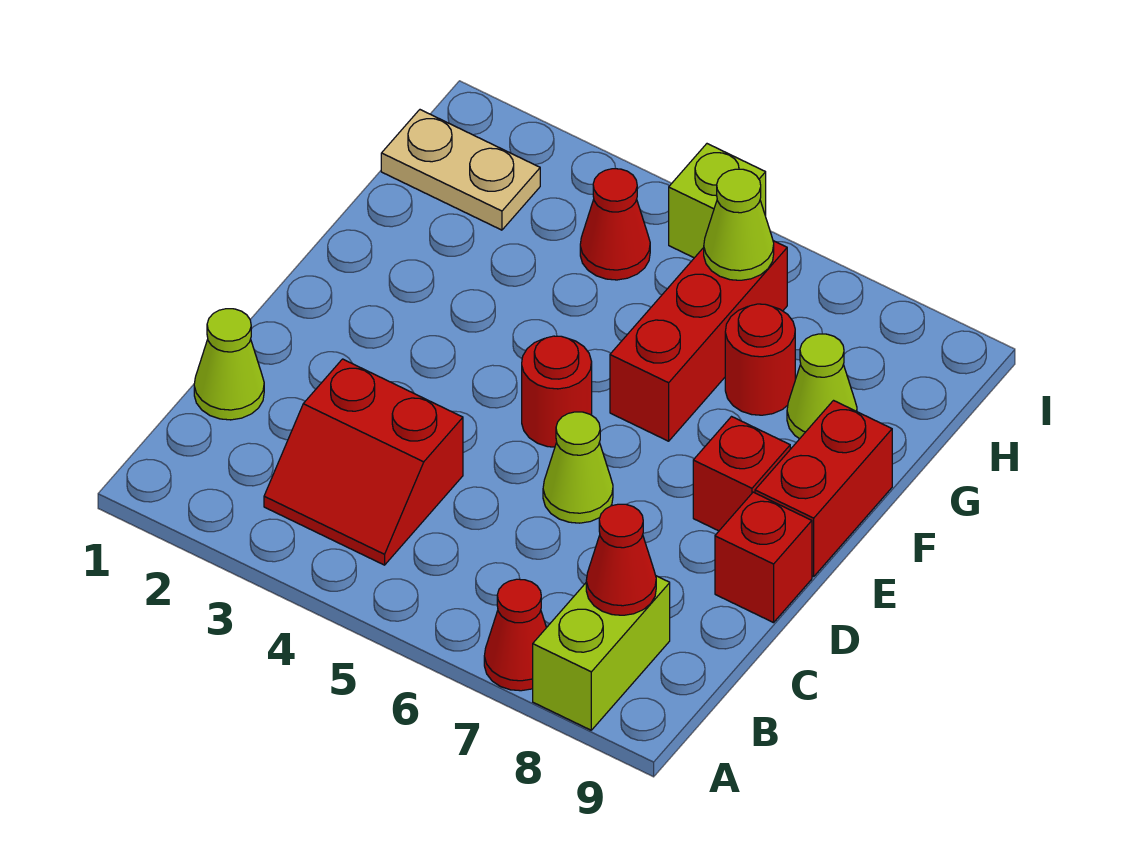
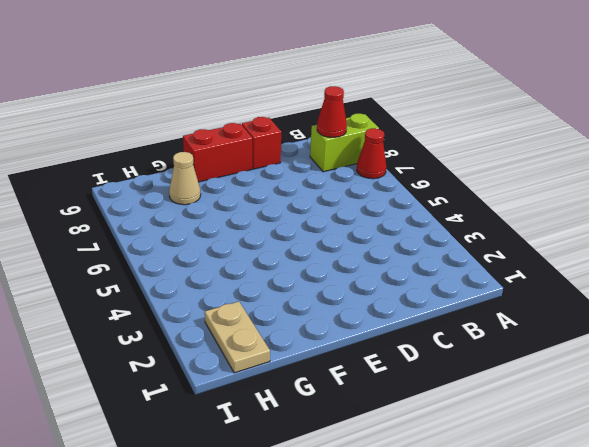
tan cone G8 level 1 -> lime cone G8 level 1
none -> red slope B3:C4 level 1 top C
none -> lime cone C1 level 1
none -> lime cone D6 level 1

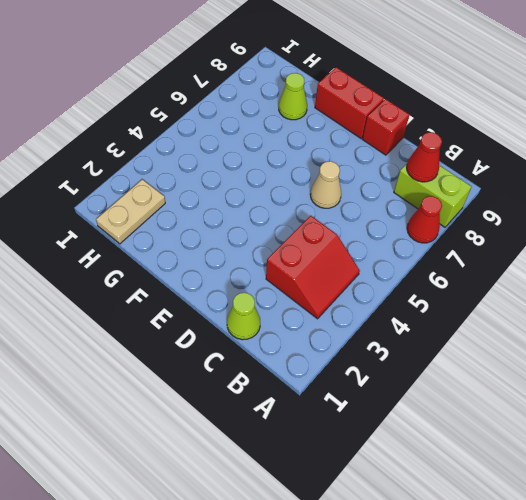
tan cone D6 level 1 -> lime cone D6 level 1
none -> red round brick E5 level 1
none -> red brick E8 level 1
none -> red brick F6:H6 level 1

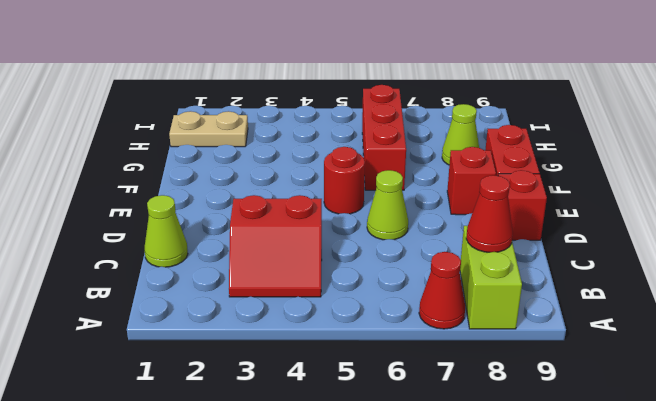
none -> red round brick G7 level 1
none -> red cone H4 level 1
none -> lime brick I5 level 1

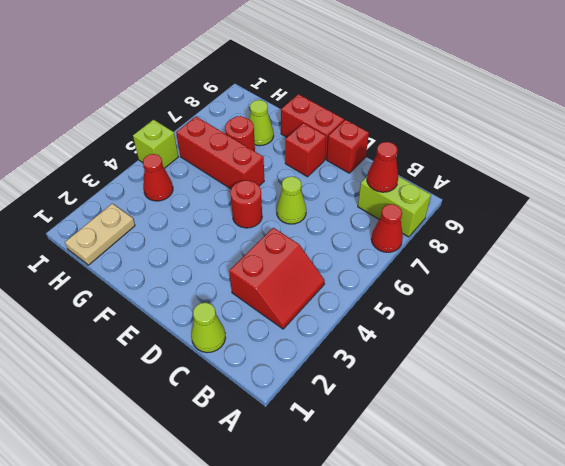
none -> lime cone H6 level 2

